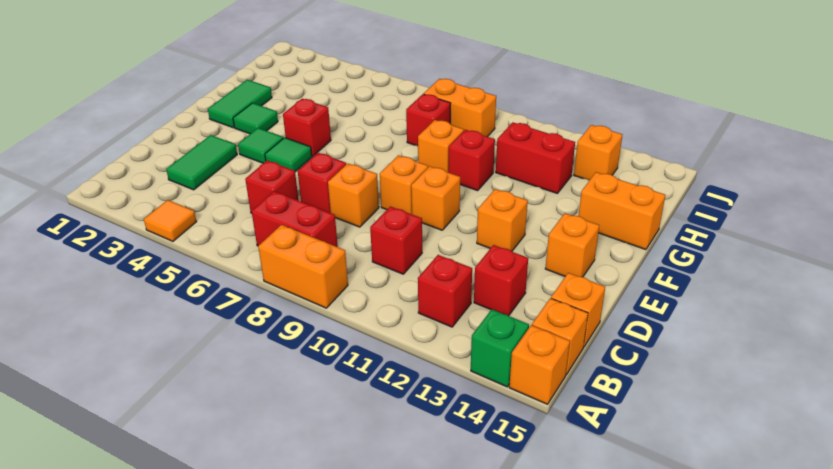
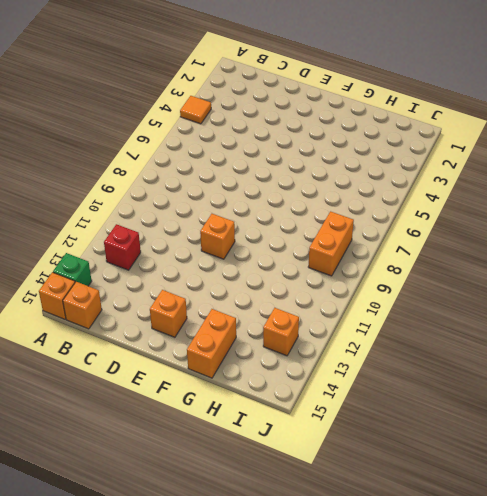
none -> orange brick A8:A9 level 1
none -> red brick B7:B8 level 1
none -> green tile C3:D3 level 1
none -> red brick C6 level 1

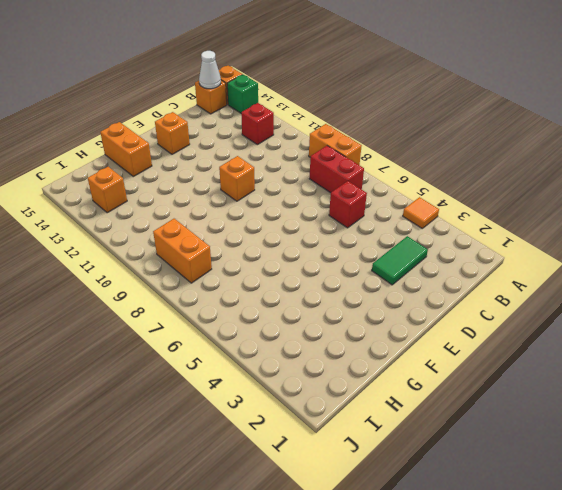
white cone B15 level 2 -> none
none -> red brick C10 level 1
none -> red brick C13 level 1
none -> orange brick C15 level 1
none -> red brick D7 level 1

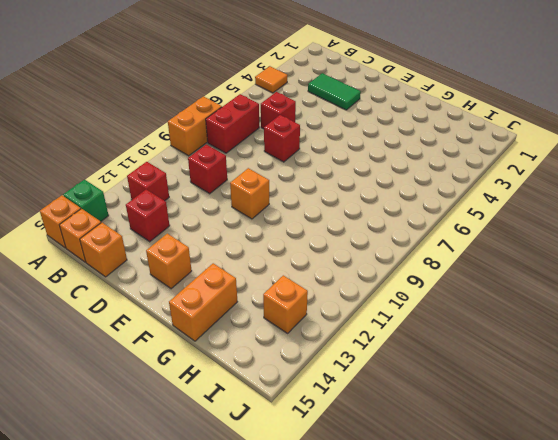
none -> orange brick D8 level 1
none -> green tile E4 level 1
none -> green tile E5 level 1
none -> orange brick E9 level 1

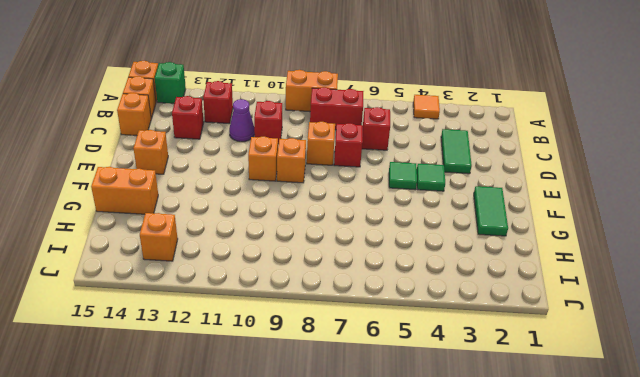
purple cone C11 level 1 -> none
none -> orange brick E12 level 1
none -> green tile F3 level 1
none -> red brick F5 level 1
none -> orange brick G9 level 1

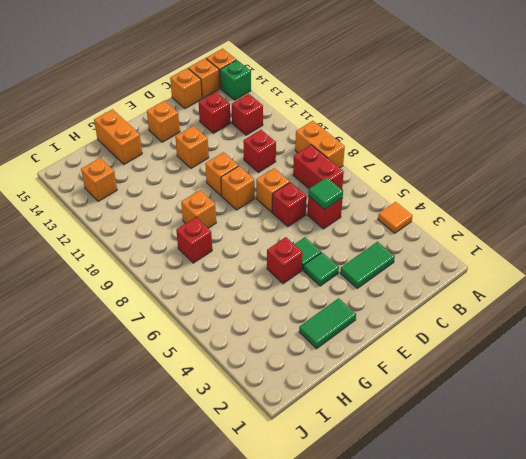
green tile C6 level 2 -> green tile F3 level 1
none -> red brick G10 level 1
none -> red brick H11:H12 level 1
none -> orange brick I8:I9 level 1

